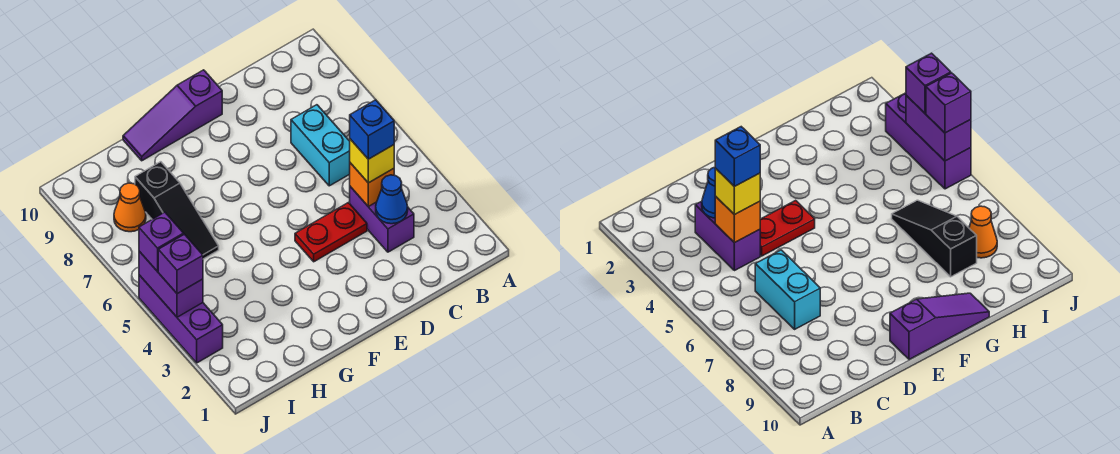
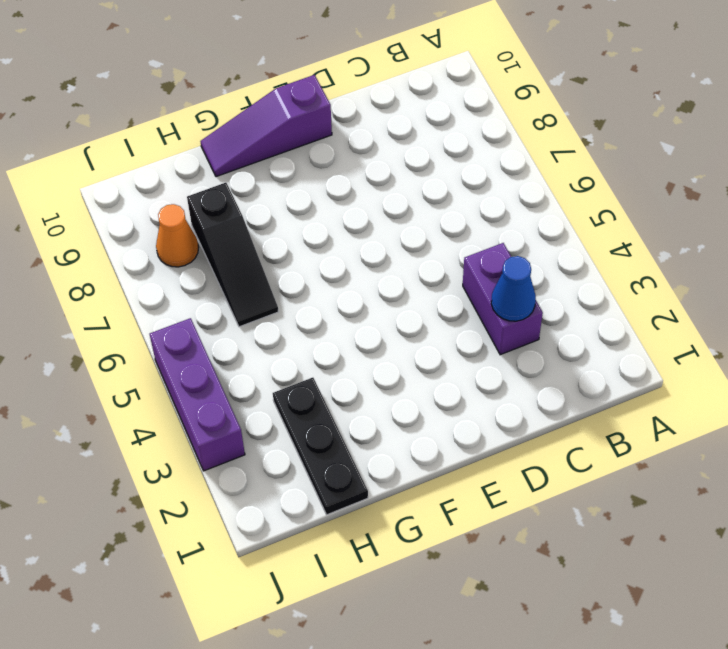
black plate H1:H3 level 1 -> none
none -> cyan brick C6:C7 level 1
none -> red plate D4:E4 level 1
none -> orange brick C4 level 2

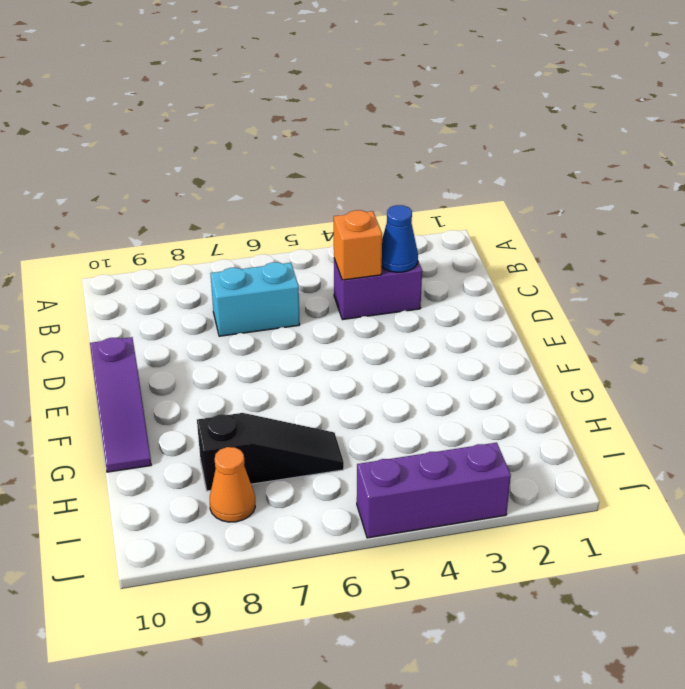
none -> red plate D4:E4 level 1
none -> purple brick J4:J5 level 2
none -> yellow brick C4 level 3

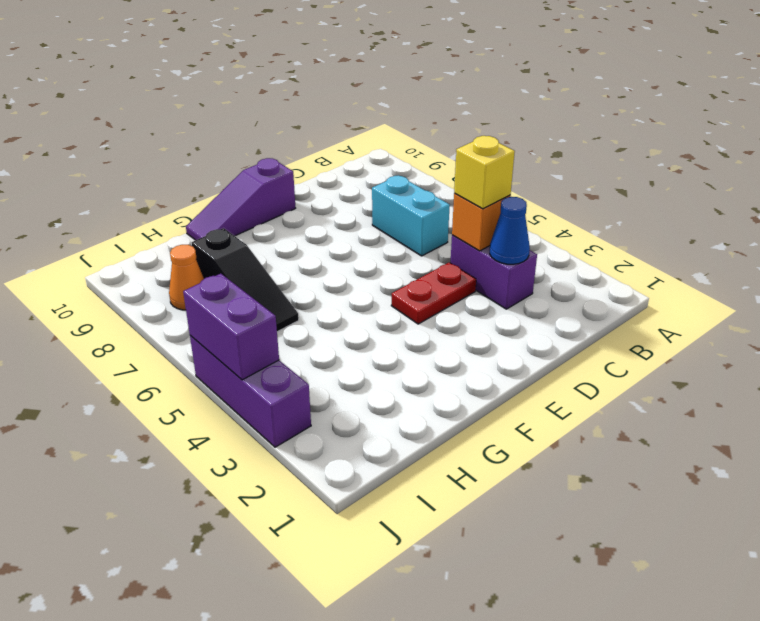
none -> purple brick J4 level 3
none -> purple brick J5 level 3
none -> blue brick C4 level 4

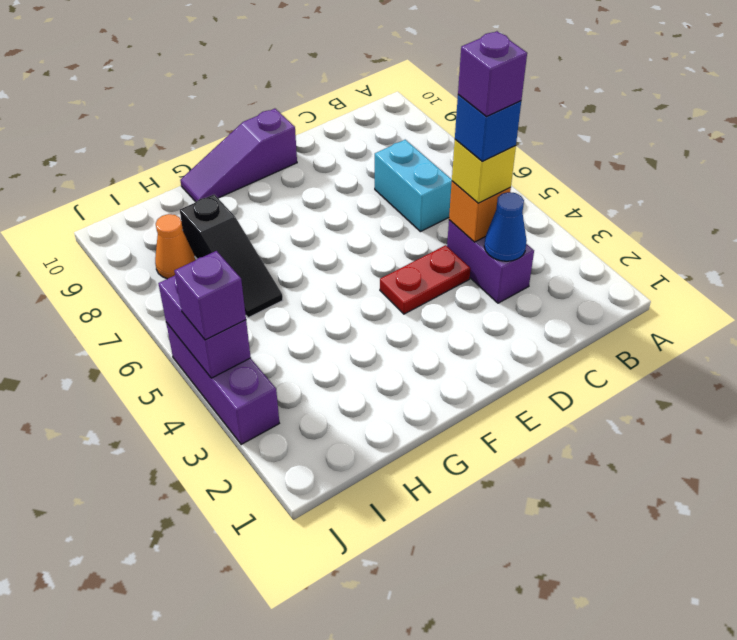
purple brick C4 level 5 -> purple brick J5 level 3

